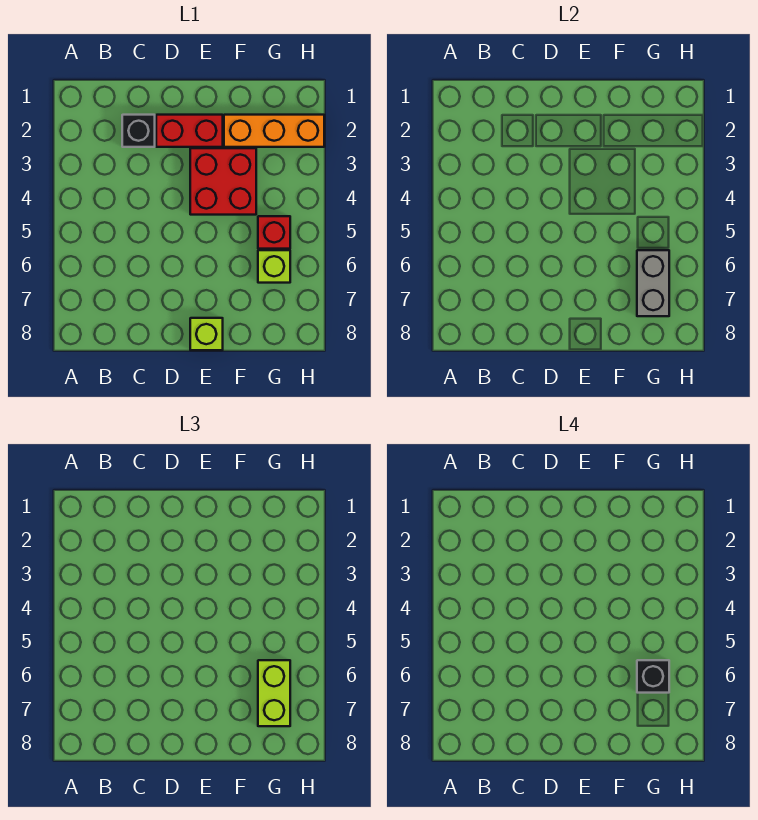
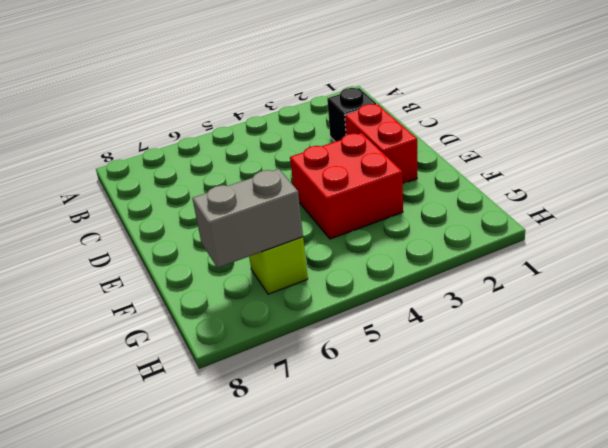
none -> lime brick E8 level 1
none -> orange brick F2:H2 level 1

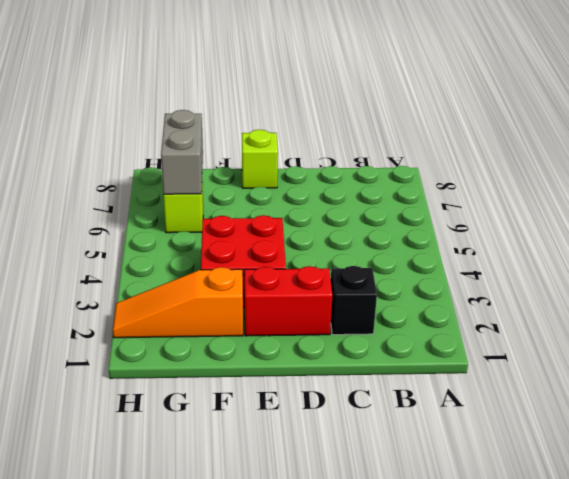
orange slope F2:H2 level 1 top F -> orange brick F2:H2 level 1
none -> red brick G5 level 1
none -> lime brick G6:G7 level 3

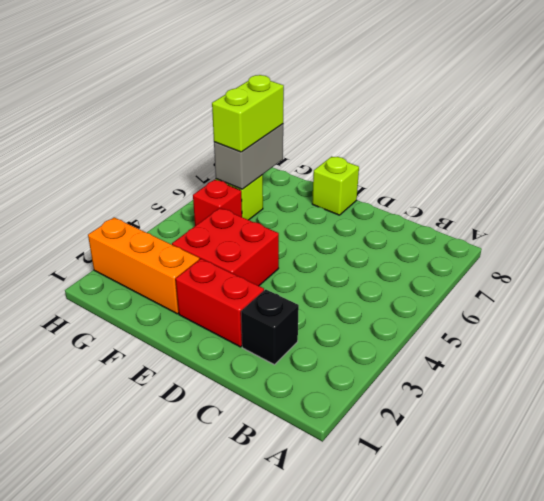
none -> black brick G6 level 4

